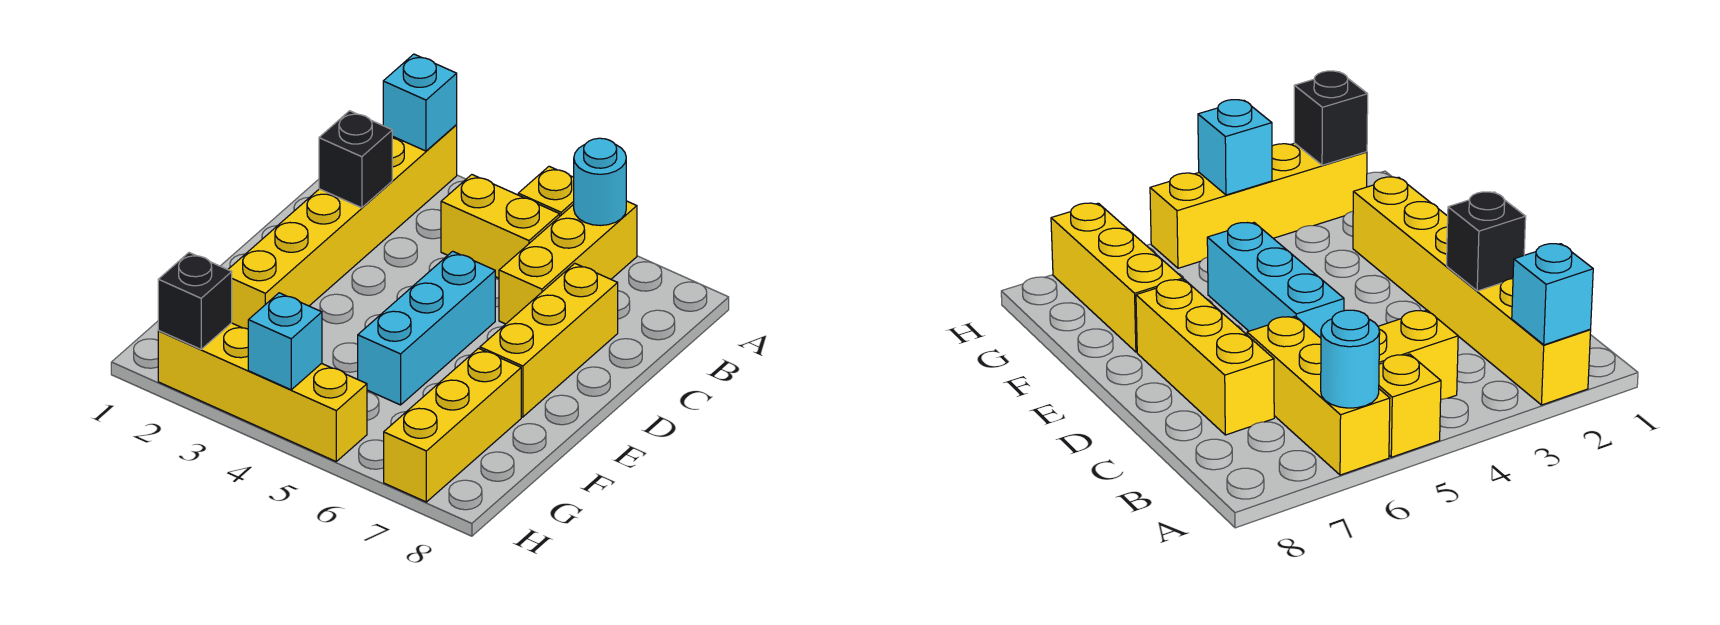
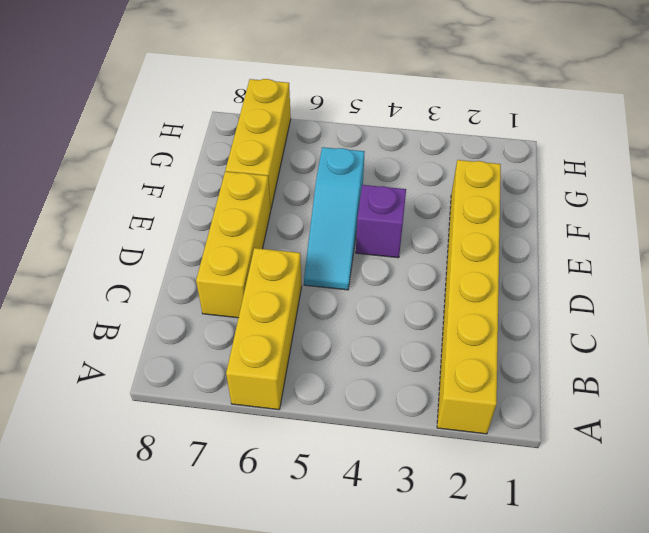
cyan slope D5:F5 level 1 top F -> cyan brick D5:F5 level 1
purple brick E4 level 1 -> none
none -> yellow brick A5 level 1
none -> yellow brick B4:B5 level 1
none -> yellow brick H2:H5 level 1

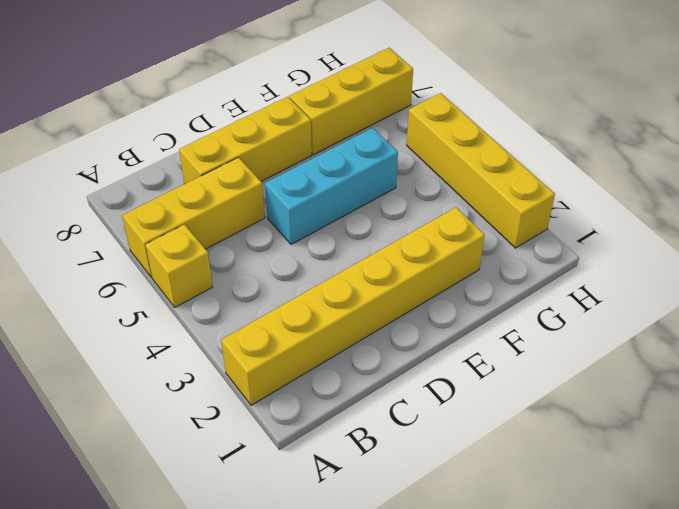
none -> yellow brick B4:B5 level 1
none -> cyan brick A2 level 2
none -> cyan round brick A6 level 2

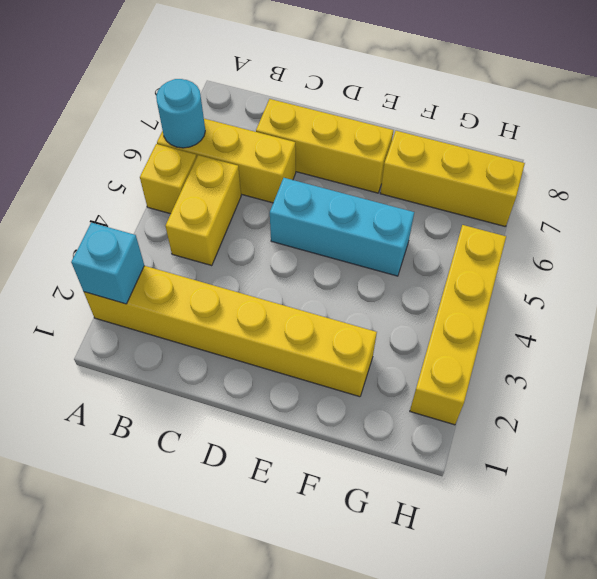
none -> black brick C2 level 2
none -> black brick H2 level 2
none -> cyan brick H4 level 2

